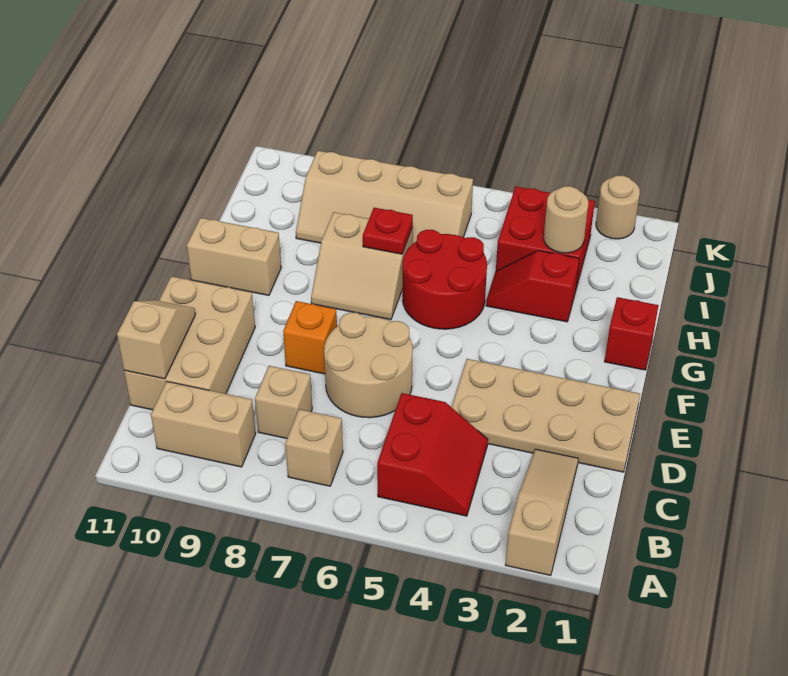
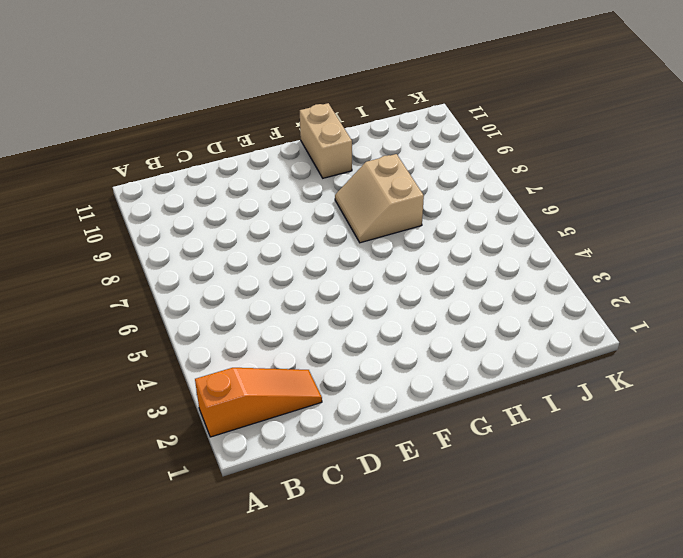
orange slope A2:C2 level 1 top A -> tan slope A2:C2 level 1 top A
none -> red slope B4:C5 level 1 top 5
none -> tan brick B7 level 1
none -> tan brick B9:B10 level 1

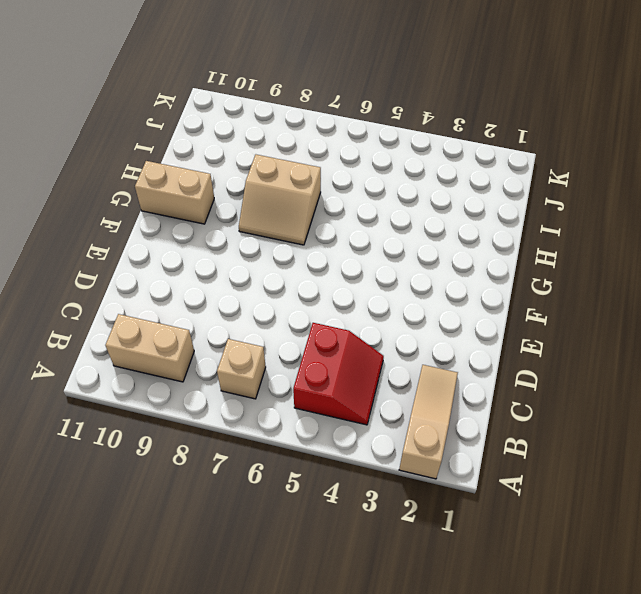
none -> tan brick C8 level 1
none -> tan brick C10:E11 level 1
none -> tan plate D1:E4 level 1

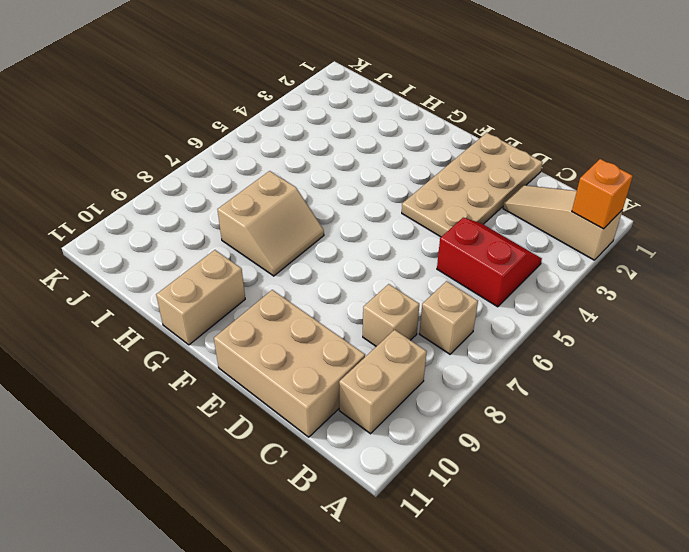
orange brick A2 level 2 -> orange brick E8 level 1
none -> tan round brick D6:E7 level 1
none -> red brick G1 level 1
none -> red round brick G5:H6 level 1

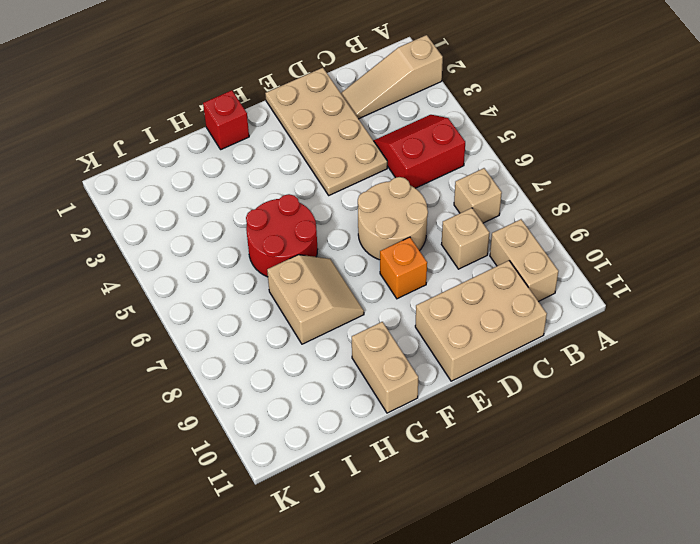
none -> red slope H3:H4 level 1 top 3
none -> red brick I3:J4 level 1
none -> tan slope I6:J9 level 1 top J

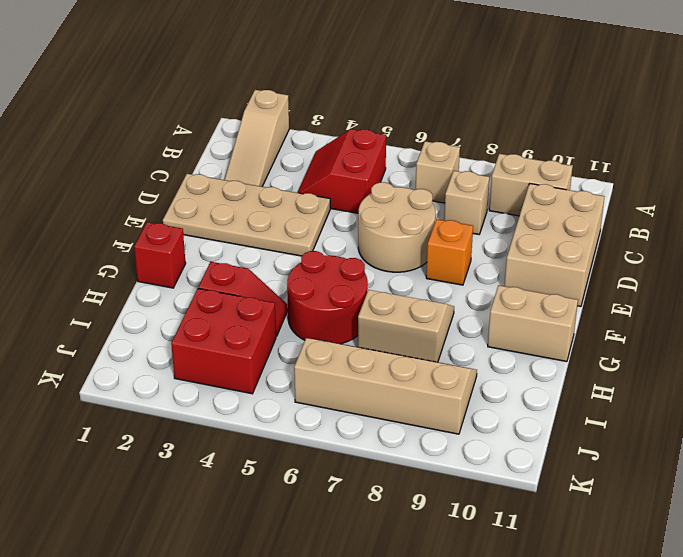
none -> tan round brick K2 level 1
none -> tan slope C11:D11 level 2 top C
none -> red plate H7 level 2

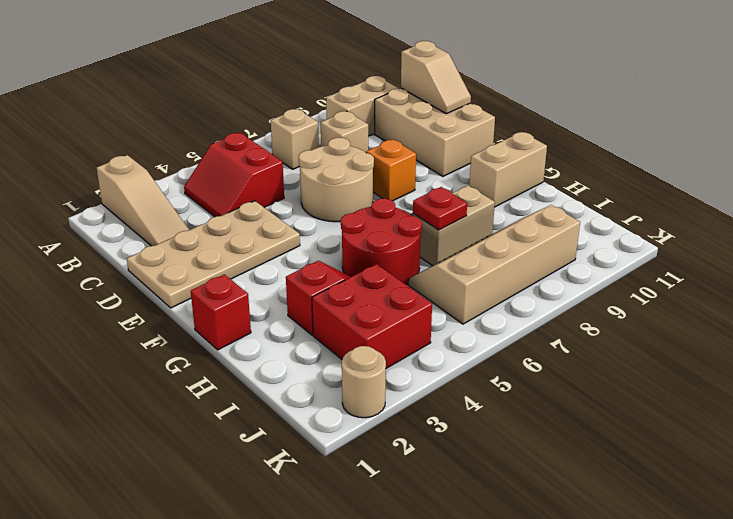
none -> tan round brick I3 level 2

